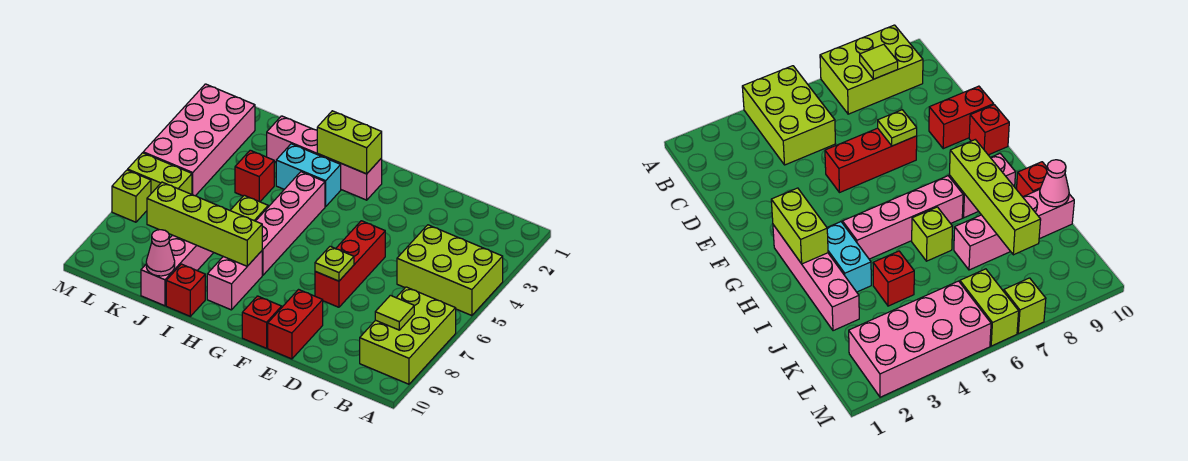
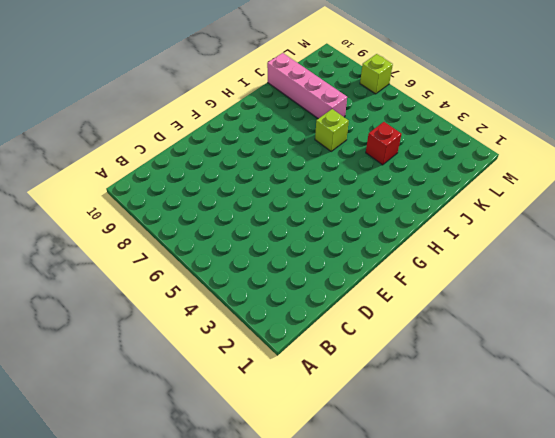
none -> lime brick A4:C5 level 1
none -> lime brick A7:B9 level 1
none -> red brick E5:E7 level 1

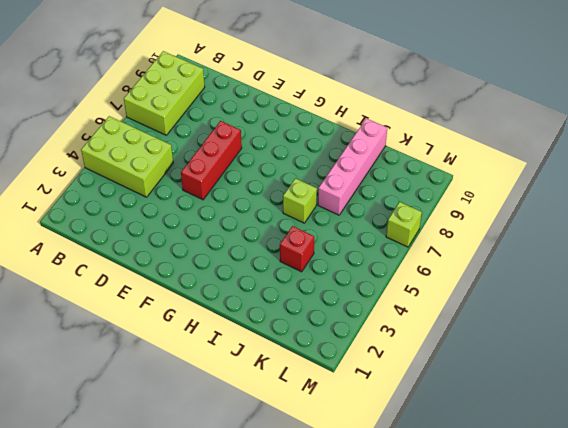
none -> red brick E9:E10 level 1
none -> red brick F10 level 1
none -> pink brick G2:J2 level 1

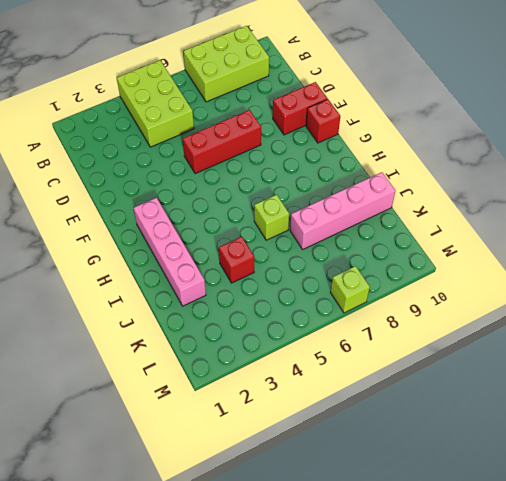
none -> cyan brick H3:I3 level 1
none -> pink brick H4:H7 level 1
none -> pink brick H8:H9 level 1

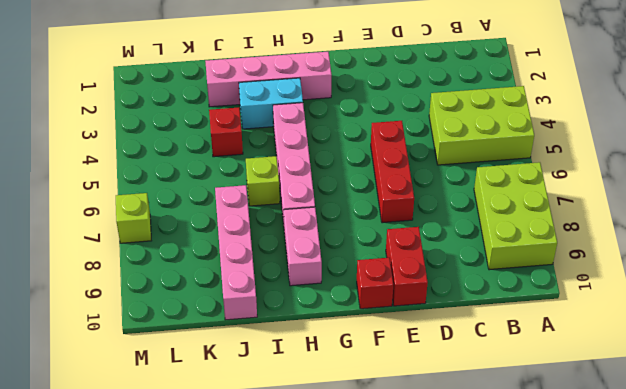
none -> red brick I10 level 1
none -> pink brick L2:M5 level 1
none -> lime brick L6:M6 level 1

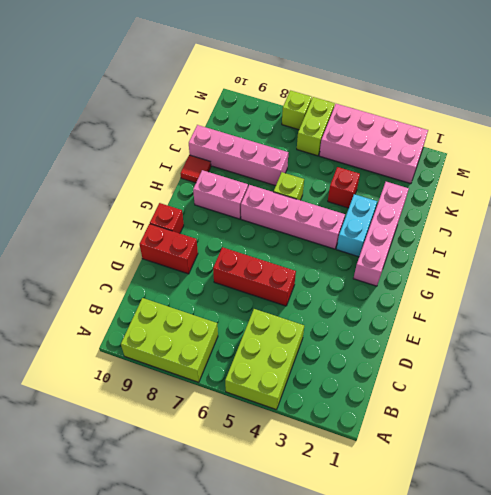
red tile I10 level 1 -> red brick I10 level 1
none -> lime tile B8 level 2
none -> lime plate E7 level 2
none -> lime brick G2:H2 level 2

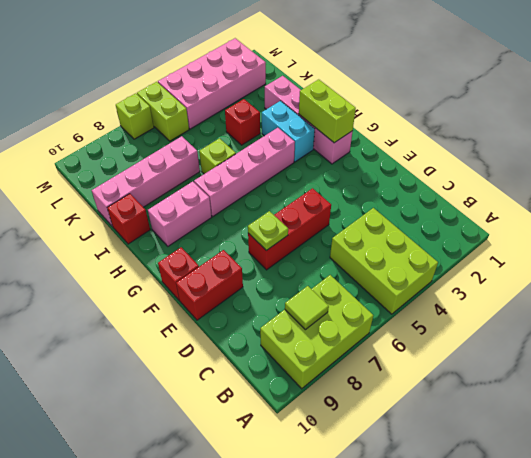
none -> lime brick H8:K8 level 2
none -> pink cone J10 level 2

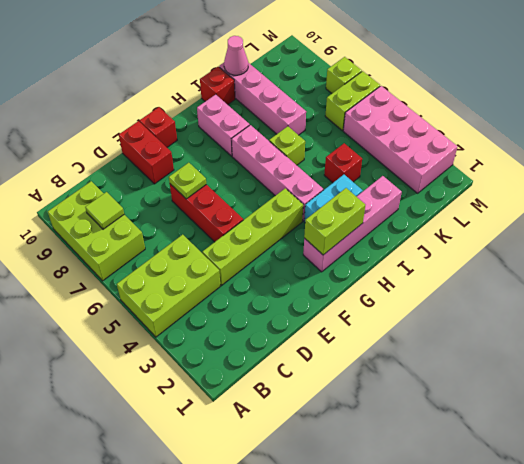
lime brick D4:G4 level 1 -> lime brick H8:K8 level 2

